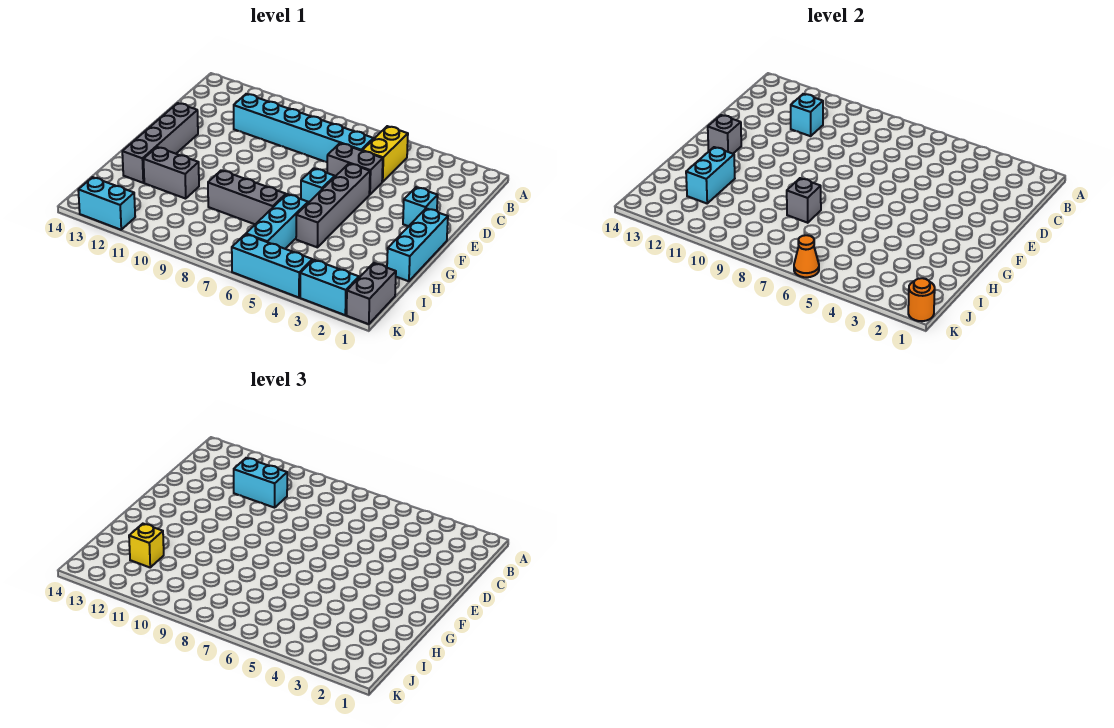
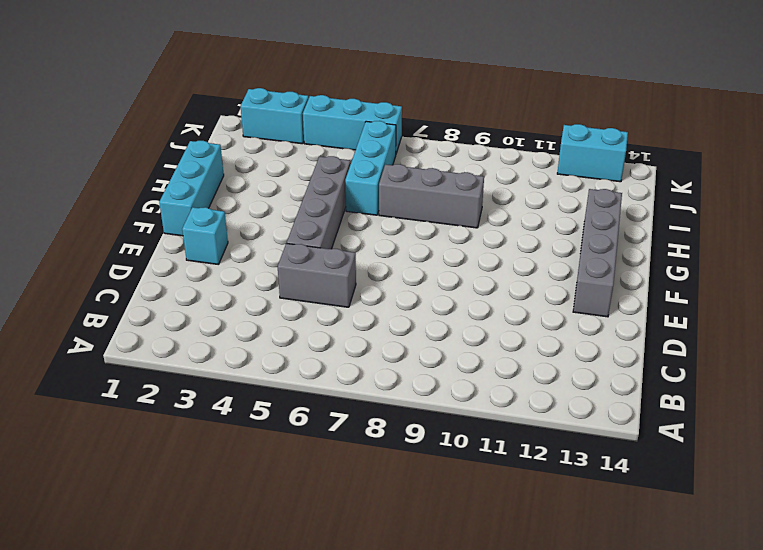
none -> yellow brick B5:C5 level 1
none -> cyan brick C6:C11 level 1
none -> cyan brick F6 level 1

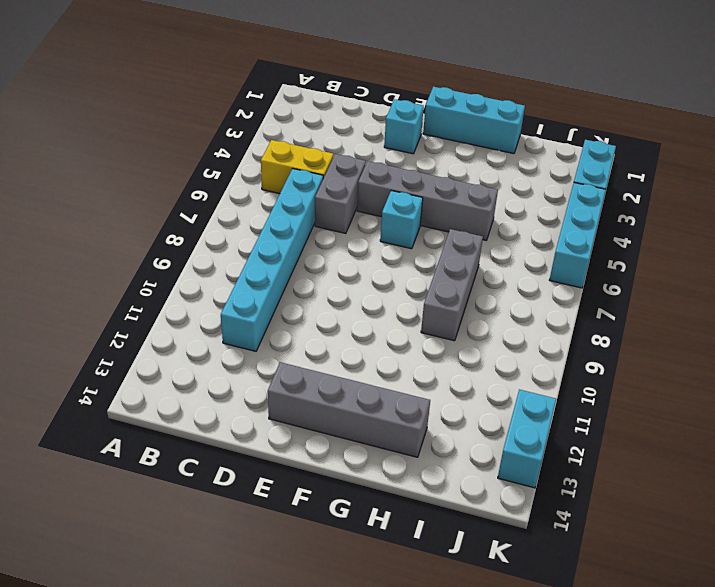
none -> cyan brick H6:J6 level 1
none -> grey brick H11:H12 level 1
none -> grey brick J1:K1 level 1

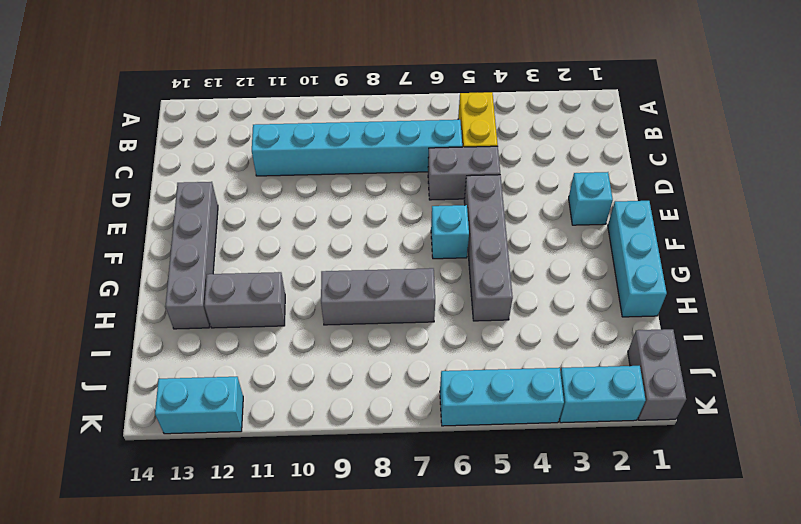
none -> cyan brick H6:J6 level 1
none -> cyan brick C11 level 2
none -> grey brick F13 level 2

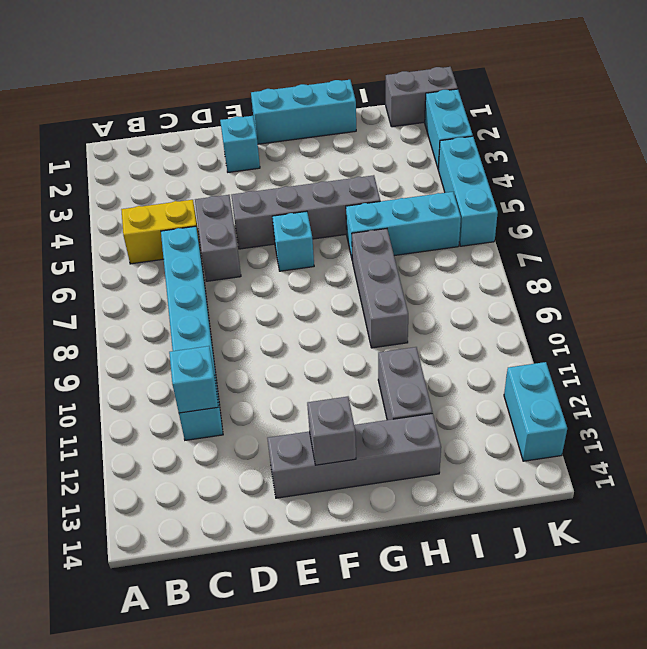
none -> grey brick H8 level 2
none -> cyan brick H12:I12 level 2
none -> orange round brick K1 level 2

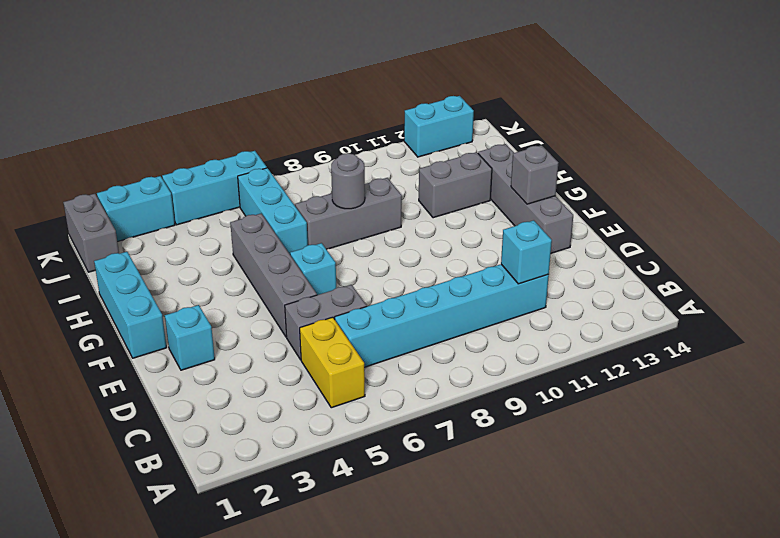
grey round brick H8 level 2 -> grey brick H8 level 2
none -> cyan brick H12:I12 level 2
none -> orange round brick K1 level 2
none -> orange cone K6 level 2

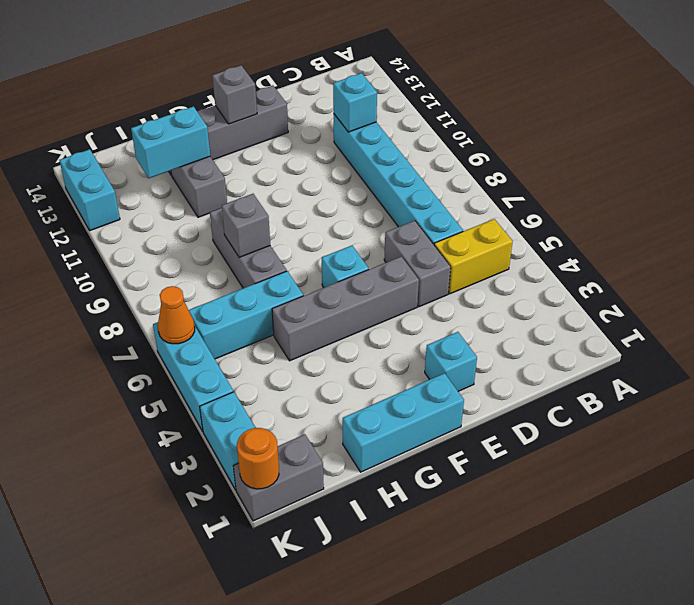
none -> cyan brick C10:C11 level 3
none -> yellow brick I12 level 3

